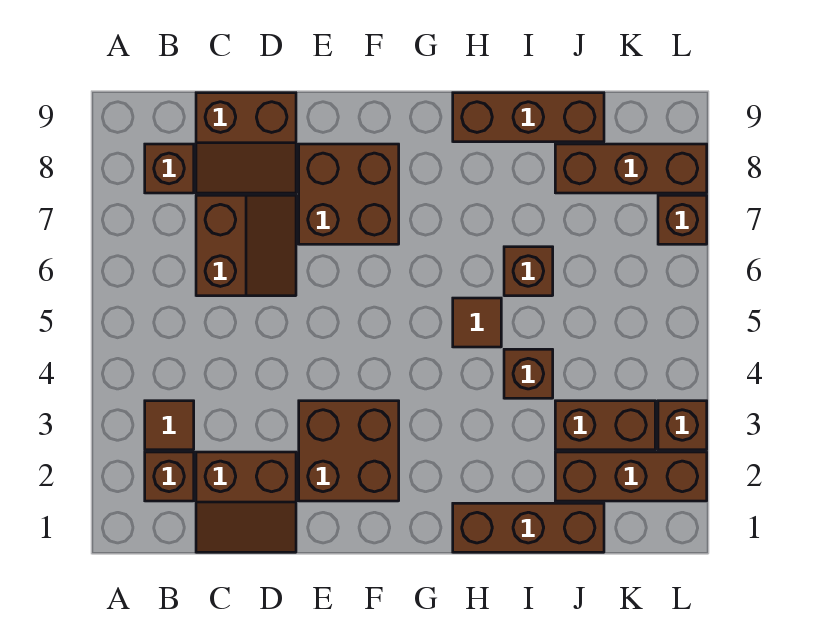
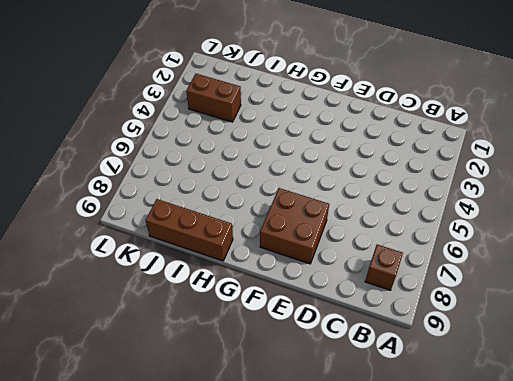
none -> brown brick B2 level 1
none -> brown tile B3 level 1
none -> brown slope C1:D2 level 1 top 2

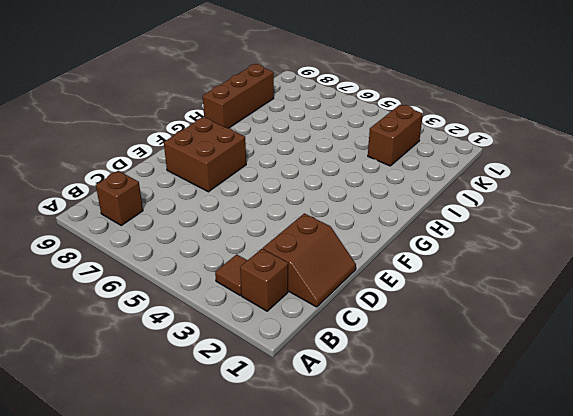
none -> brown slope C6:D7 level 1 top C
none -> brown slope C8:D9 level 1 top 9
none -> brown brick E2:F3 level 1

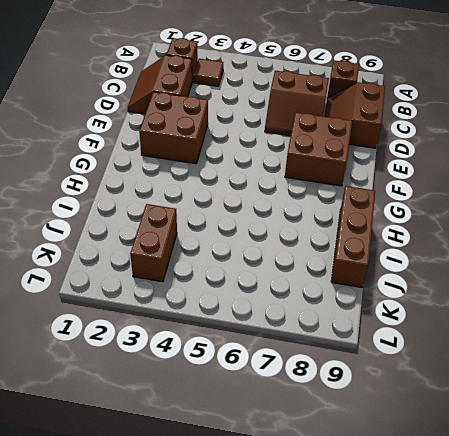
none -> brown brick H1:J1 level 1
none -> brown tile H5 level 1
none -> brown brick I4 level 1

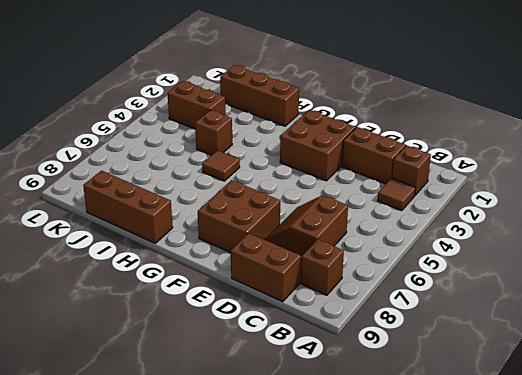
none -> brown brick I6 level 1
none -> brown brick J2:L2 level 1
none -> brown brick J8:L8 level 1

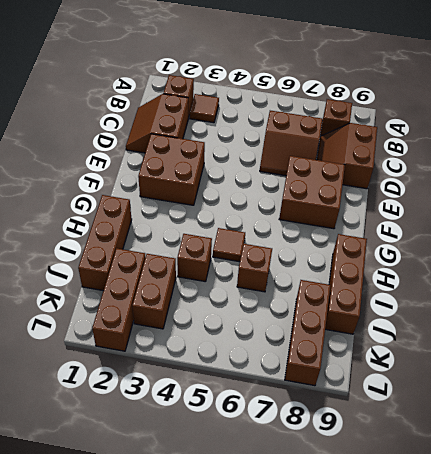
none -> brown brick L3 level 1
none -> brown brick L7 level 1

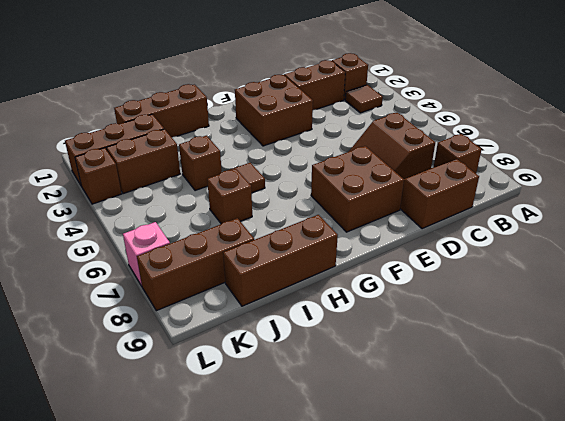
pink brick L7 level 1 -> brown brick L7 level 1

